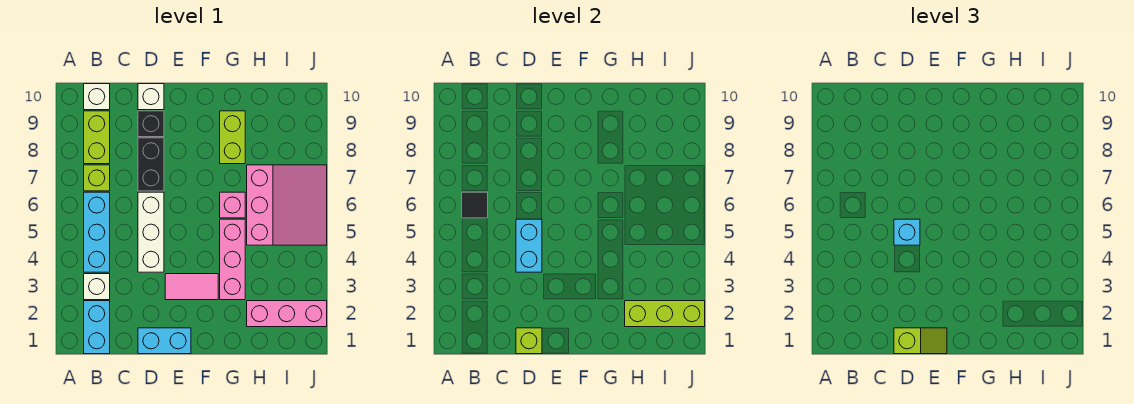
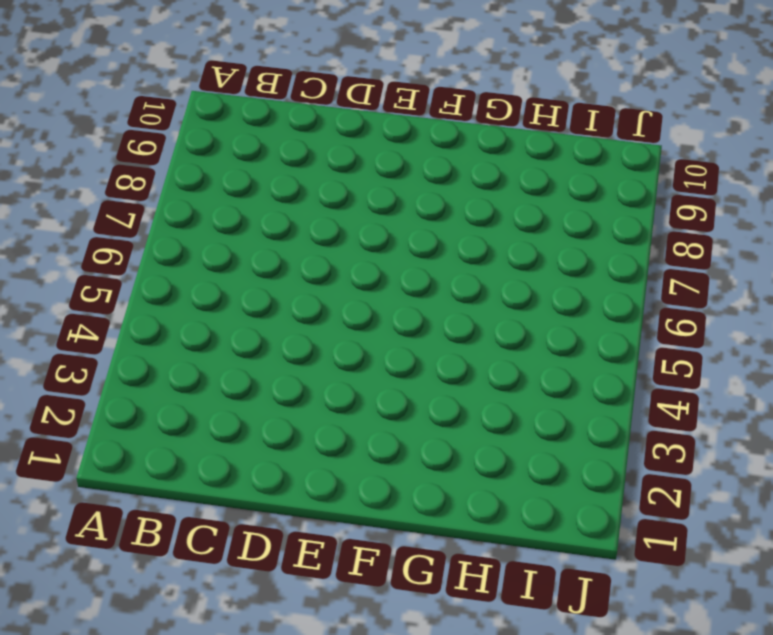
none -> cyan brick B1:B2 level 1
none -> white brick B3 level 1
none -> cyan brick B4:B6 level 1

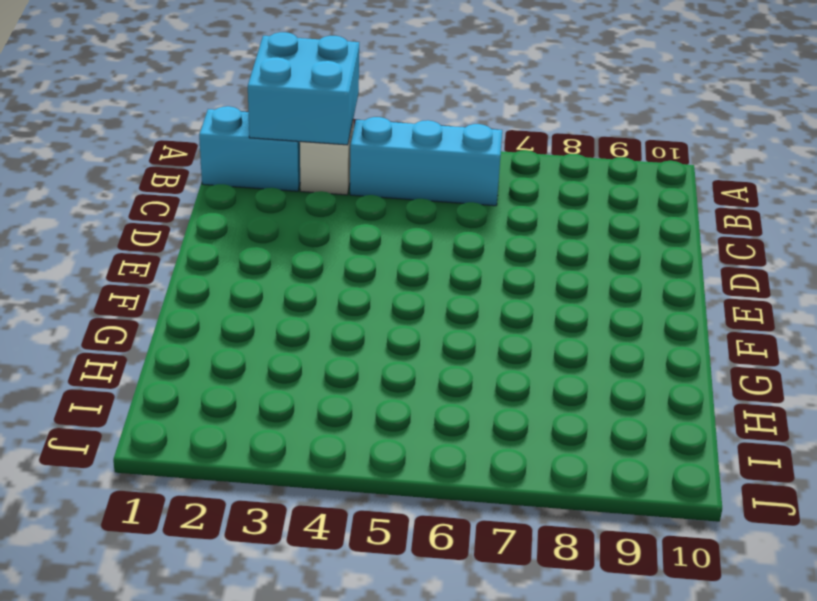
cyan brick A2:B3 level 2 -> none
none -> lime brick B7 level 1
none -> lime brick B8:B9 level 1
none -> white brick B10 level 1

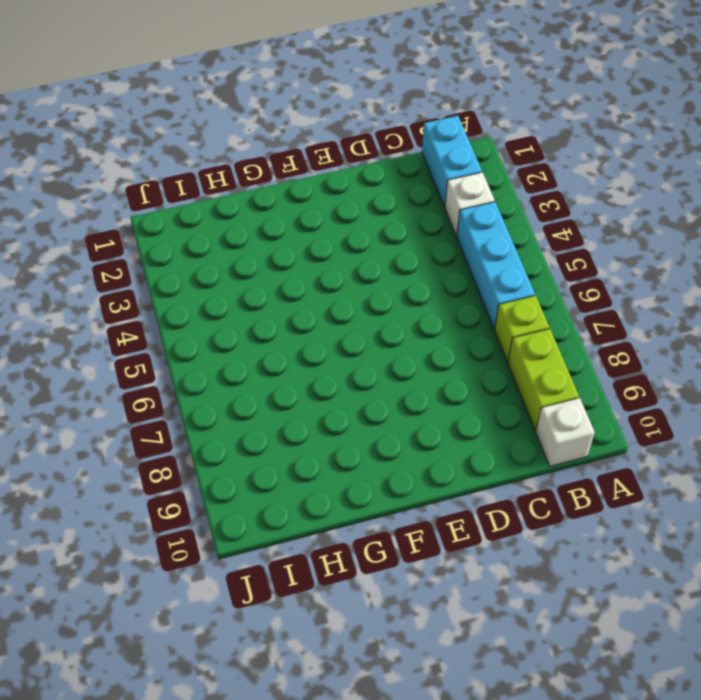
none -> cyan brick D1:E1 level 1
none -> white brick D4:D6 level 1
none -> black brick D7:D8 level 1

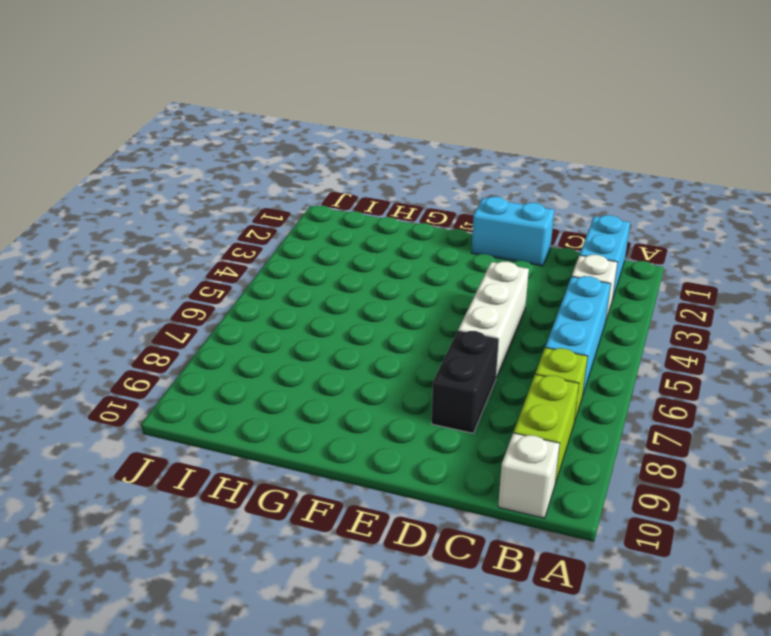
none -> black brick D9 level 1
none -> white brick D10 level 1
none -> pink tile E3:F3 level 1

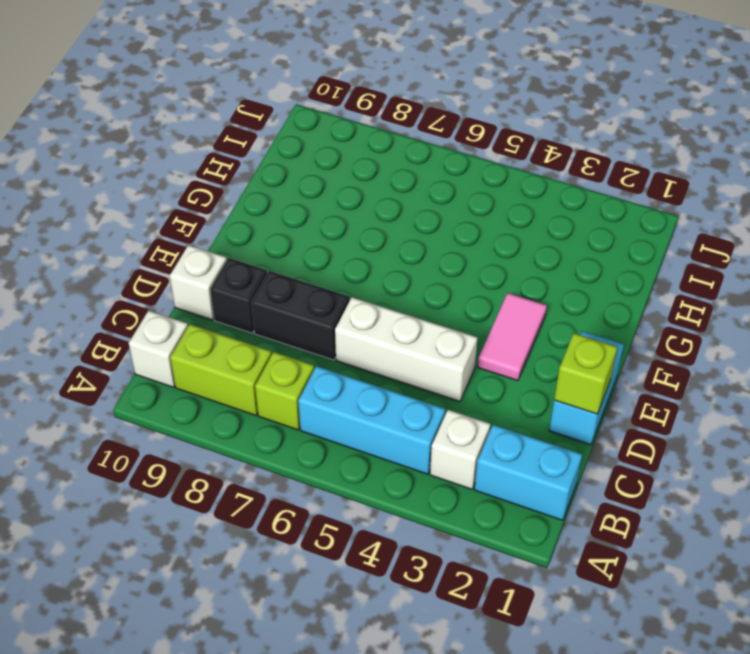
none -> pink brick G3:G5 level 1
none -> pink brick G6 level 1
none -> lime brick G8:G9 level 1

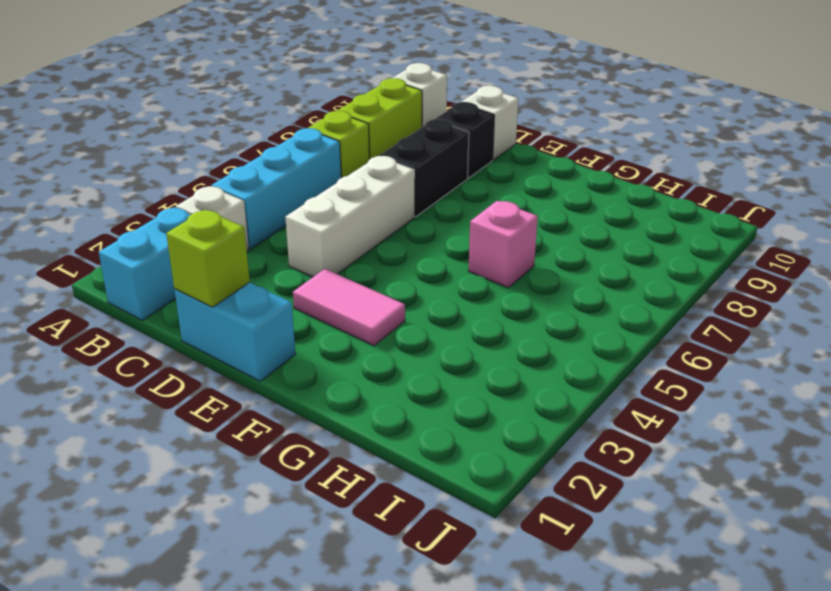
none -> pink brick G3:G5 level 1
none -> lime brick G8:G9 level 1
none -> pink brick H2:J2 level 1

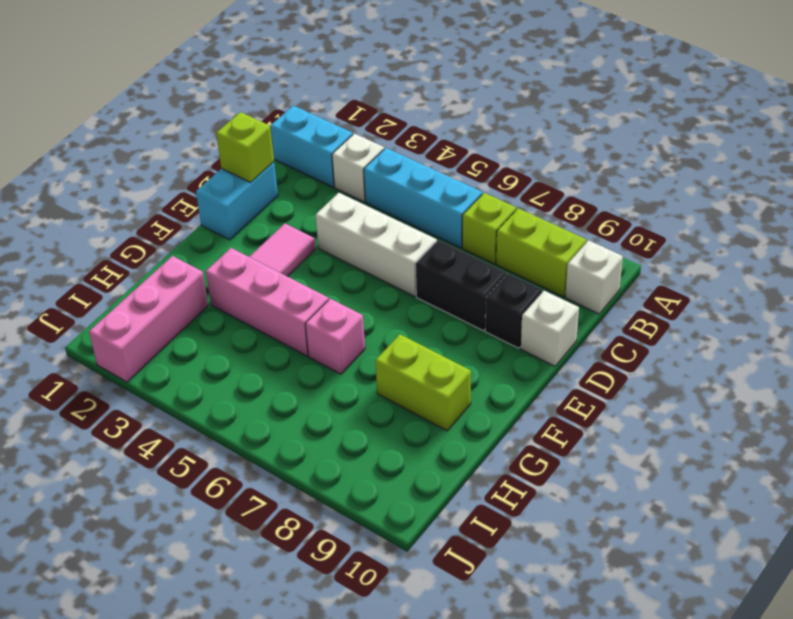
none -> pink slope H5:J7 level 1 top H
none -> black tile B6 level 2
none -> cyan brick D4:D5 level 2

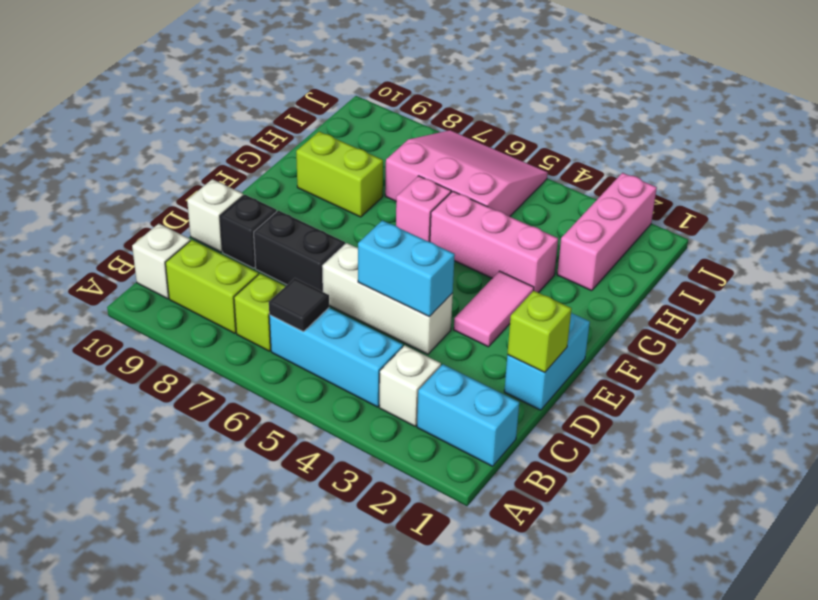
none -> lime brick H2:J2 level 2
none -> lime slope D1:E1 level 3 top D
none -> cyan brick D5 level 3

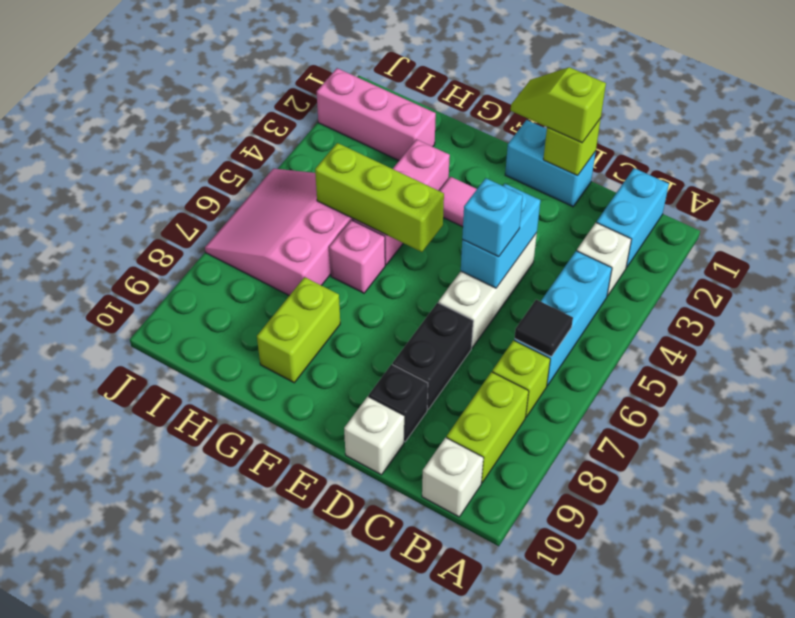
lime brick F5:H5 level 2 -> lime brick H2:J2 level 2

